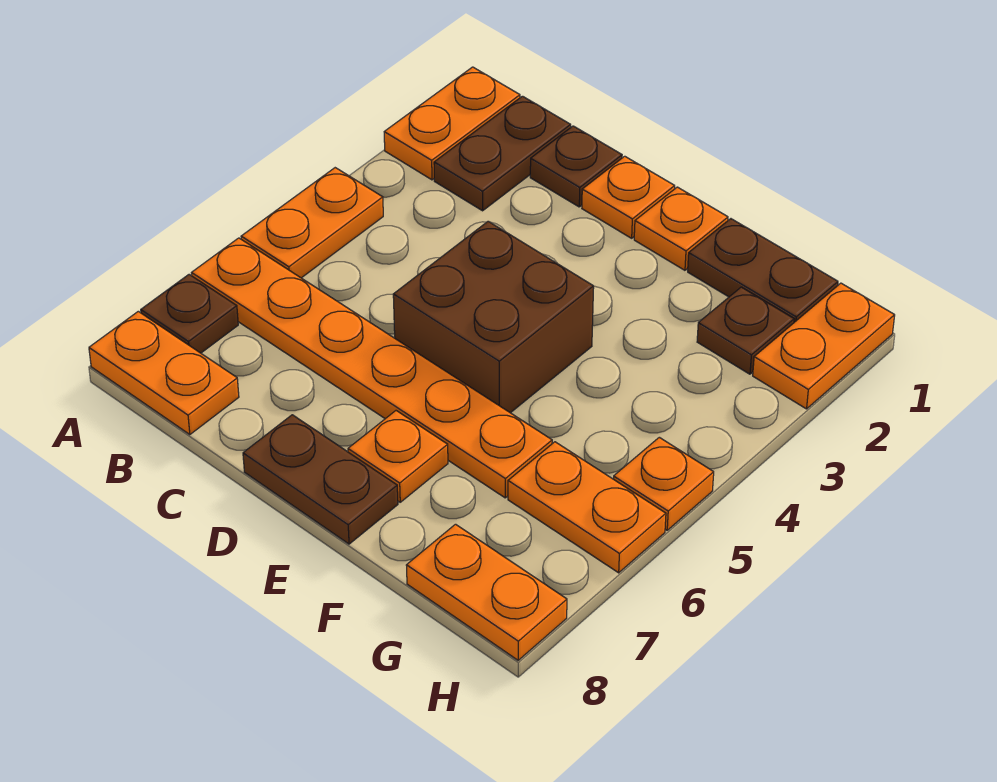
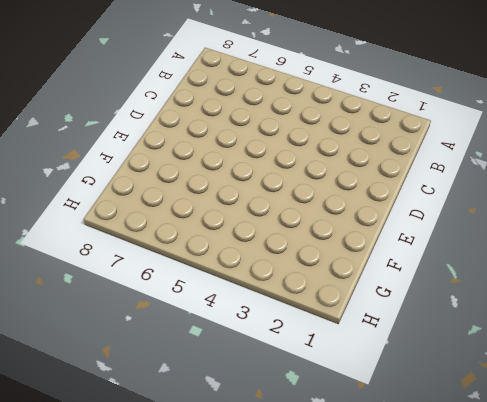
none -> orange plate A1:A2 level 1
none -> orange plate A4:A5 level 1
none -> orange plate A6:F6 level 1

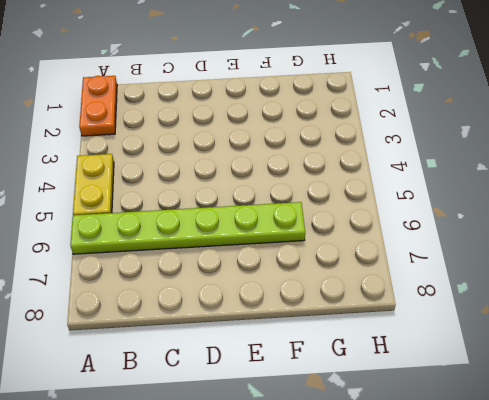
yellow plate A4:A5 level 1 -> orange plate A4:A5 level 1
lime plate A6:F6 level 1 -> orange plate A6:F6 level 1
none -> brown plate A7 level 1
none -> orange plate A8:B8 level 1
none -> brown plate B1:B2 level 1

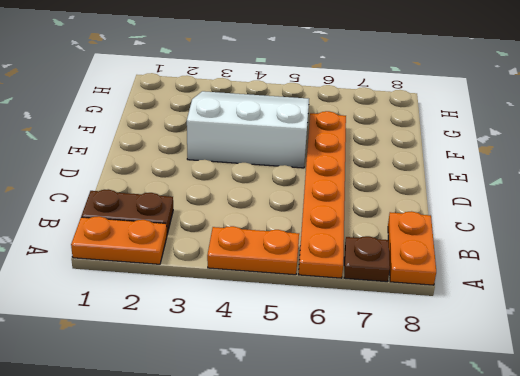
white slope E3:G5 level 1 top E -> brown brick D4:E5 level 1
none -> brown plate C1 level 1
none -> orange plate D1 level 1
none -> brown plate D8:E8 level 1

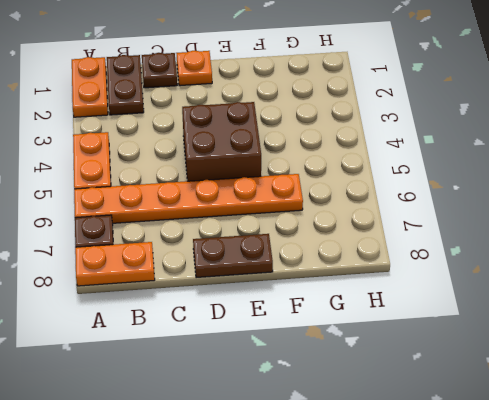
none -> orange plate E1 level 1
none -> orange plate E7 level 1
none -> brown plate F1:G1 level 1

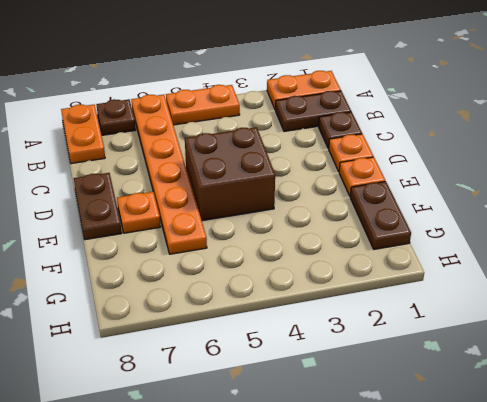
none -> brown plate G2 level 1
none -> orange plate G6:H6 level 1
none -> orange plate G8:H8 level 1

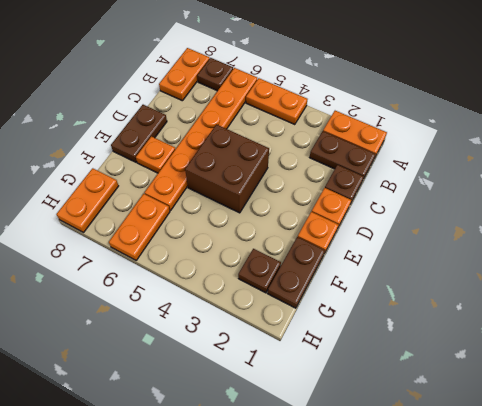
none -> orange plate H1:H2 level 1
none -> orange plate H5 level 1

